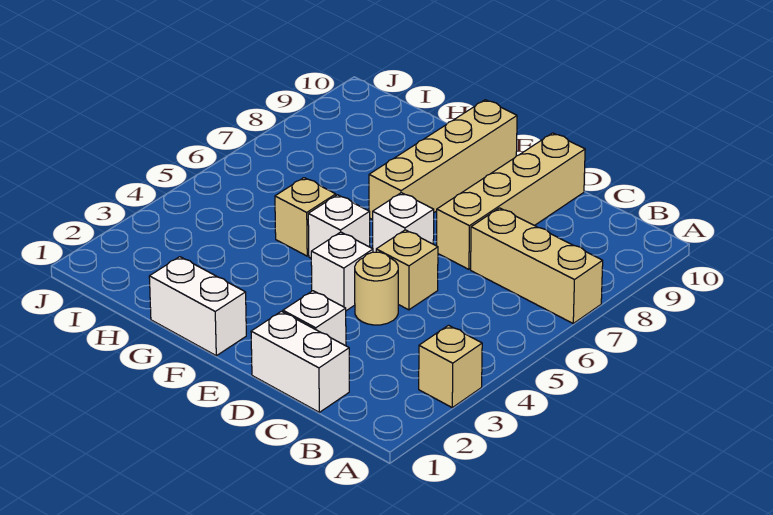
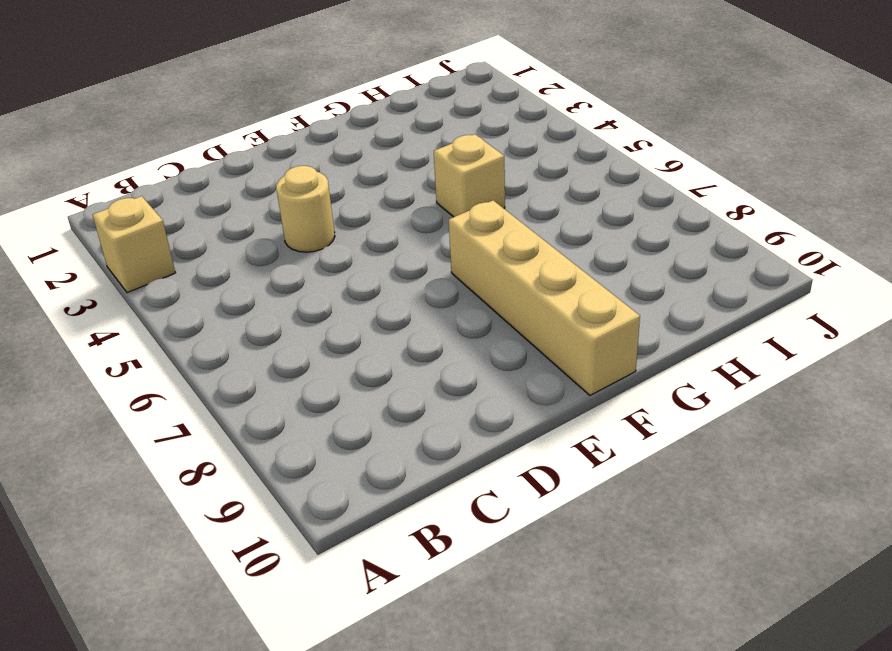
none -> tan brick A7:C7 level 1
none -> white brick C1:D1 level 1
none -> white brick D2 level 1

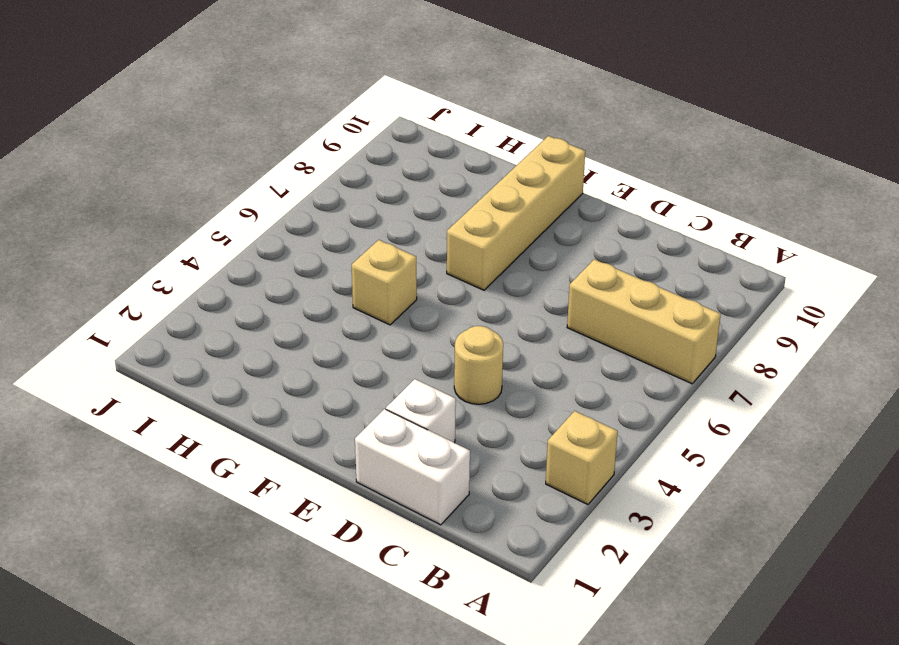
none -> tan brick D5 level 1
none -> tan brick D7:D10 level 1
none -> white brick E4 level 1

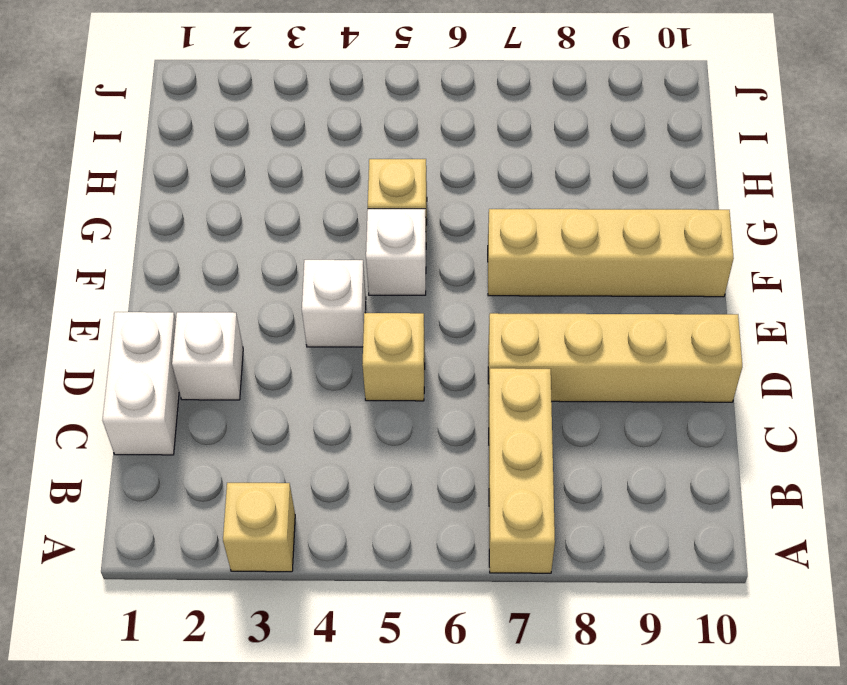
none -> tan round brick D4 level 1
none -> white brick E6 level 1
none -> white brick F1:G1 level 1

